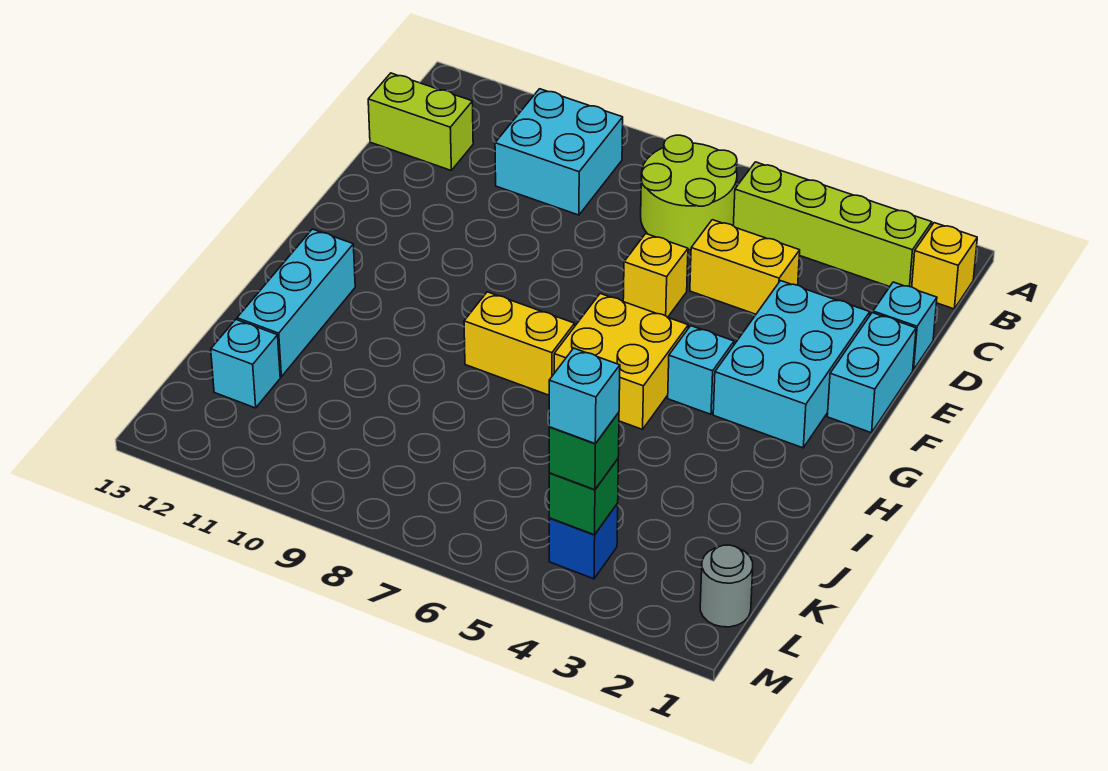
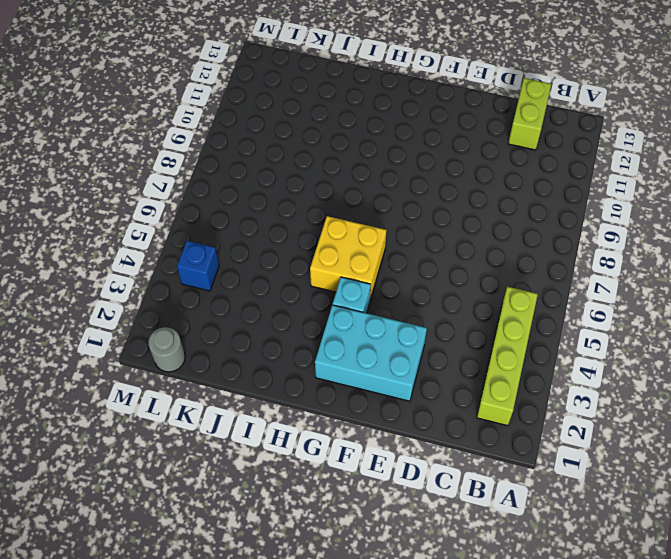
none -> yellow brick B1 level 1
none -> lime round brick B6:C7 level 1
none -> cyan brick B9:C10 level 1

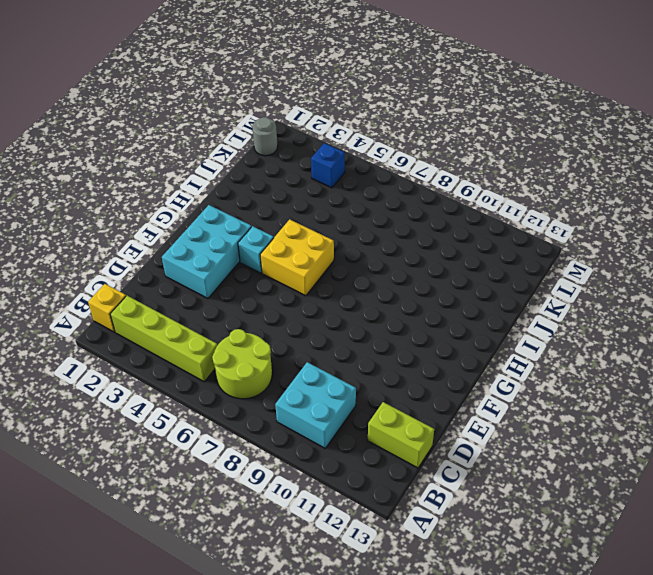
none -> cyan brick D1 level 1
none -> yellow brick D4:D5 level 1
none -> cyan brick E1:F1 level 1

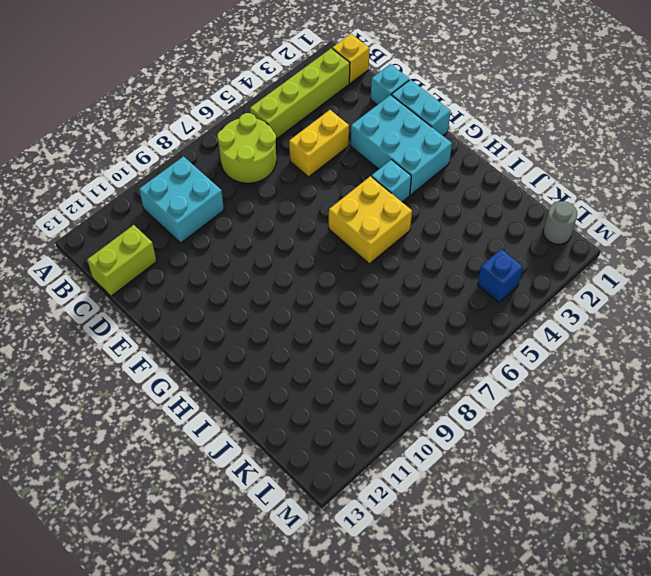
none -> yellow brick E6 level 1
none -> yellow brick H7:H8 level 1
none -> cyan brick H12:J12 level 1

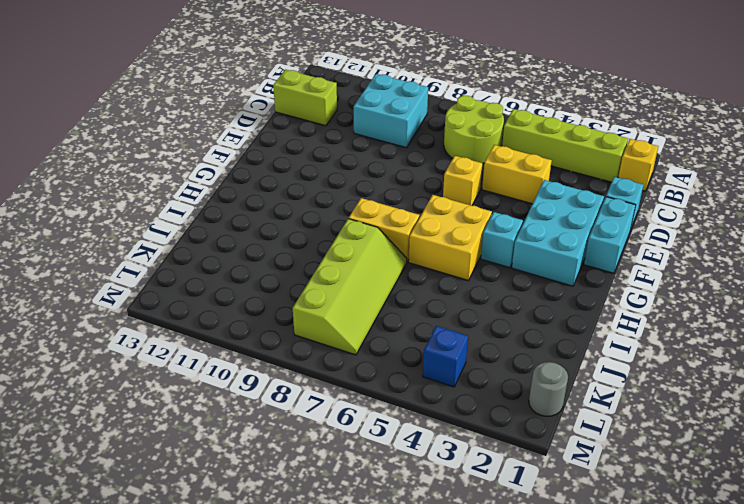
lime slope I7:L8 level 1 top 8 -> none
none -> cyan brick H12:J12 level 1
none -> cyan brick K12 level 1
none -> green brick L4 level 2

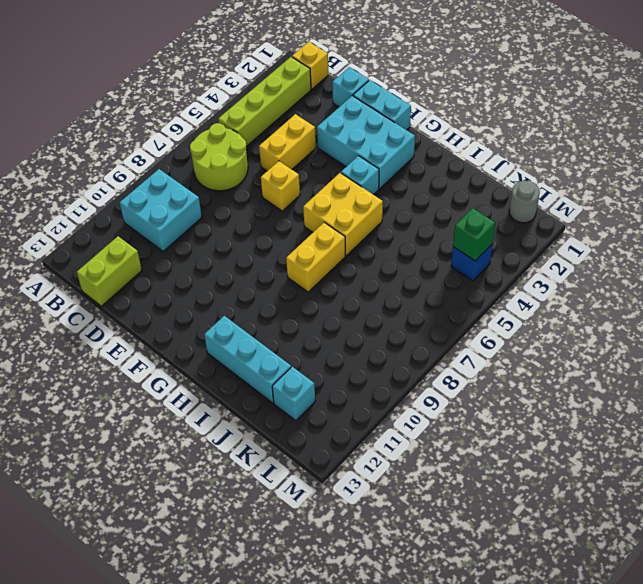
none -> green brick L4 level 3
none -> cyan brick L4 level 4

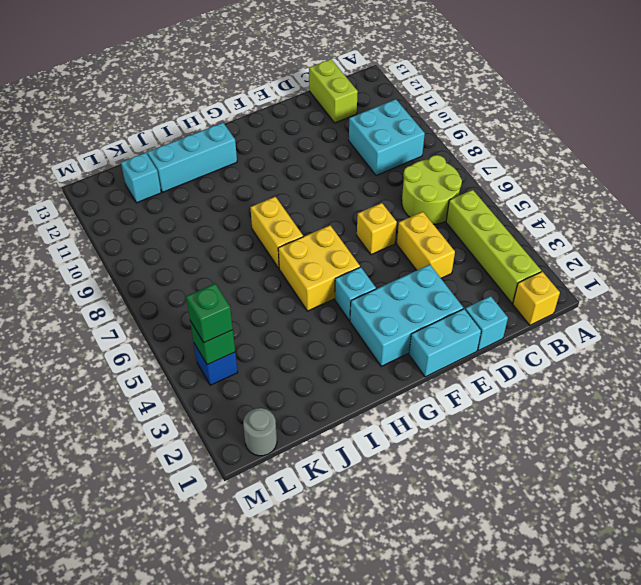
none -> cyan brick L4 level 4

